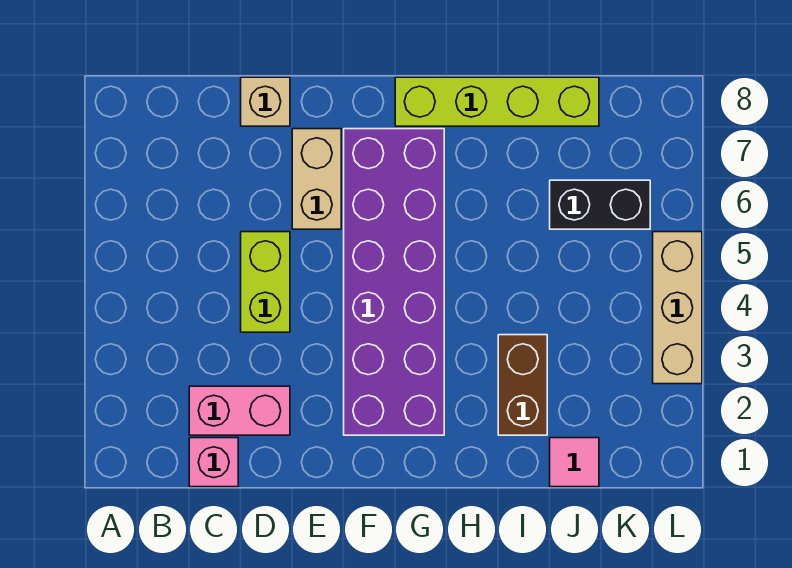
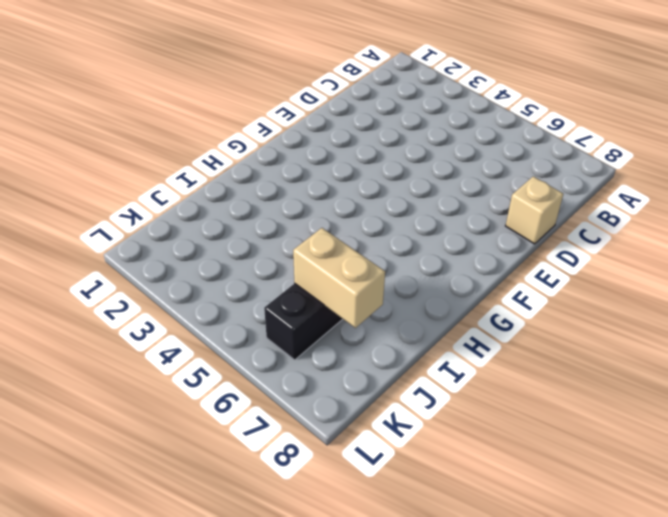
tan brick J6:J7 level 2 -> tan brick E6:E7 level 1
none -> pink brick C1 level 1
none -> pink brick C2:D2 level 1

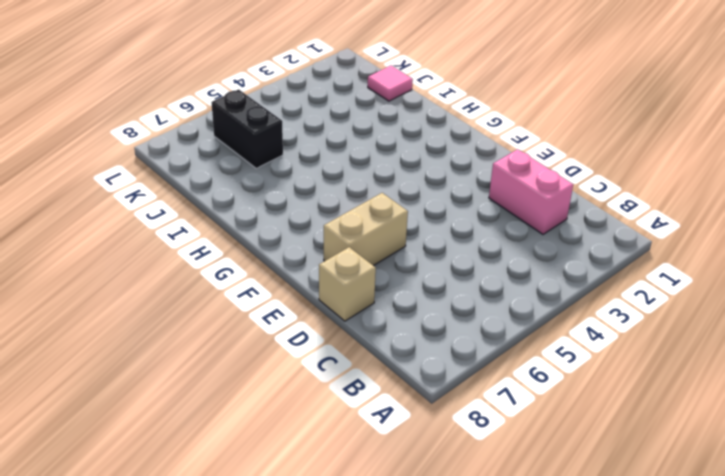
none -> pink brick C1 level 1
none -> lime brick D4:D5 level 1

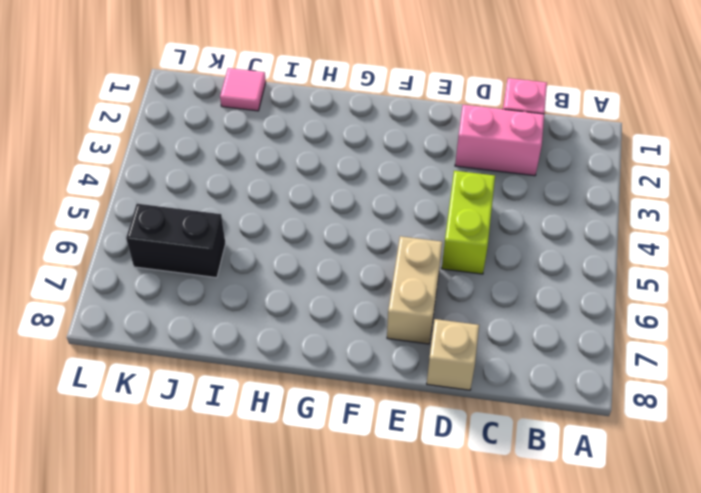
none -> purple brick F2:G7 level 1
none -> lime brick G8:J8 level 1

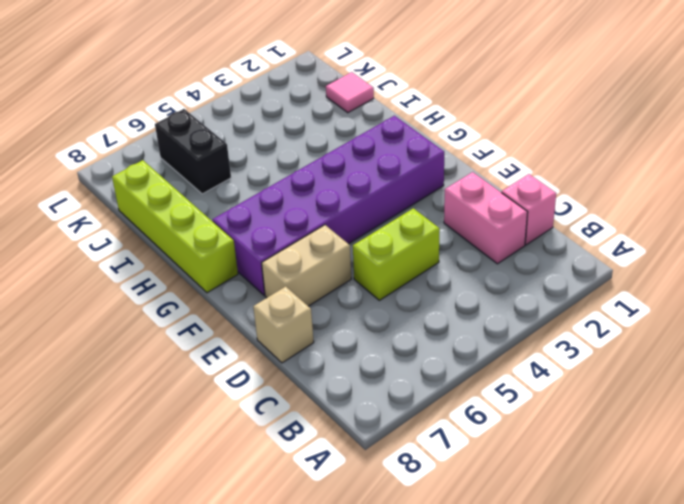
none -> brown brick I2:I3 level 1
none -> tan brick L3:L5 level 1

